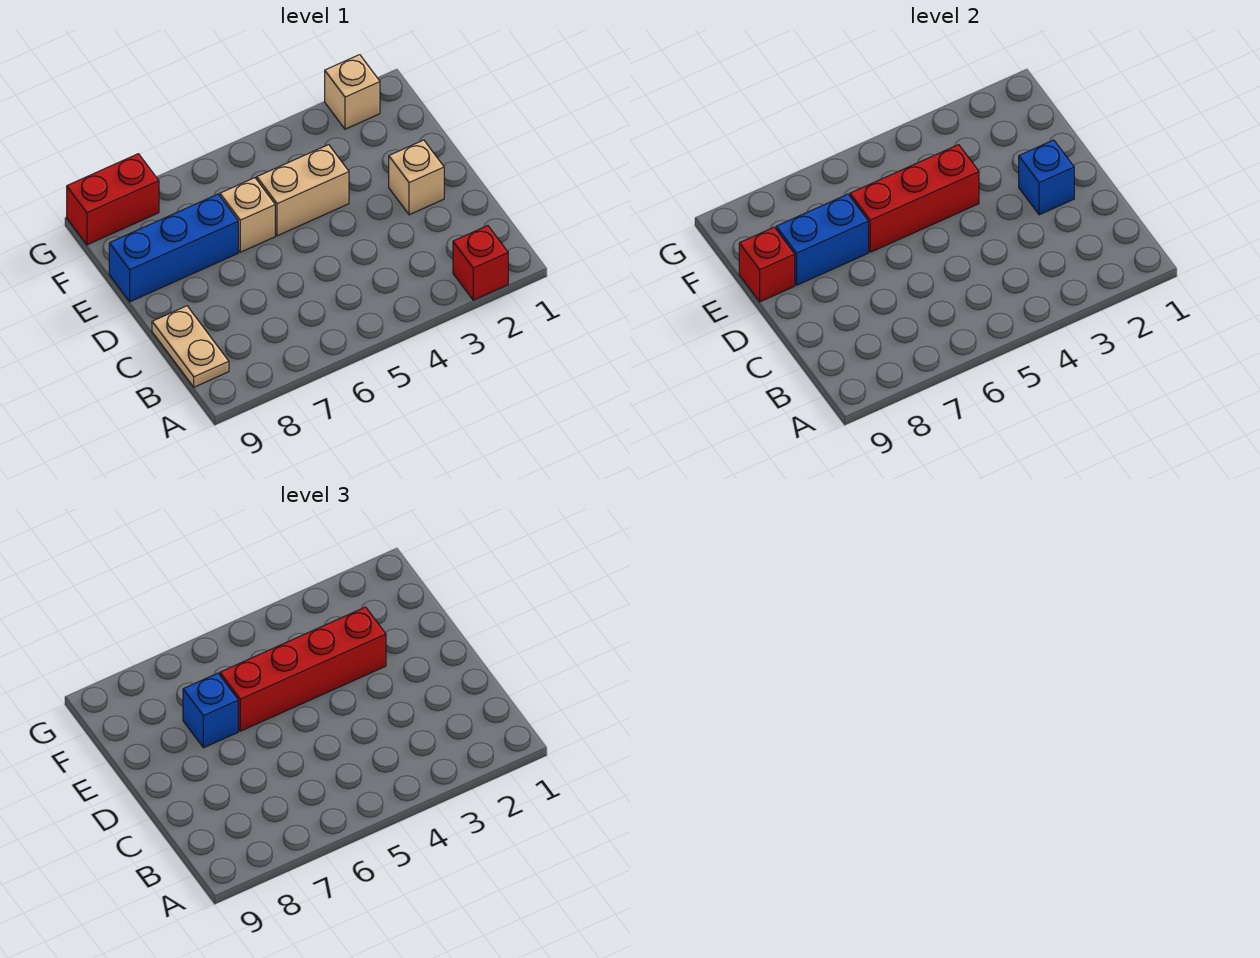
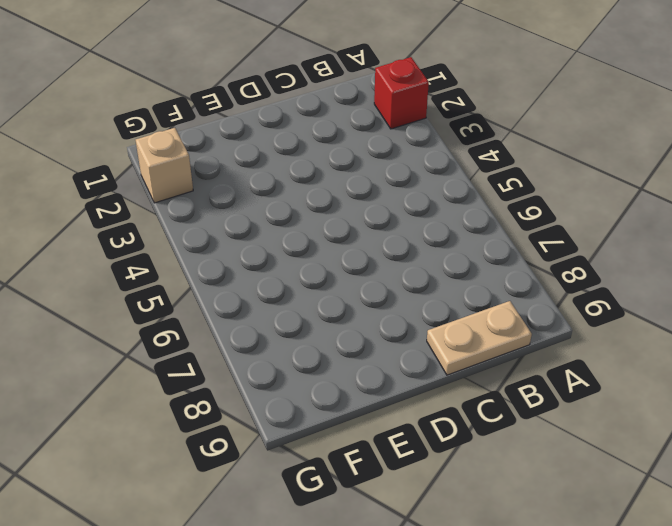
none -> tan brick D2 level 1
none -> tan brick E4:E5 level 1
none -> tan brick E6 level 1

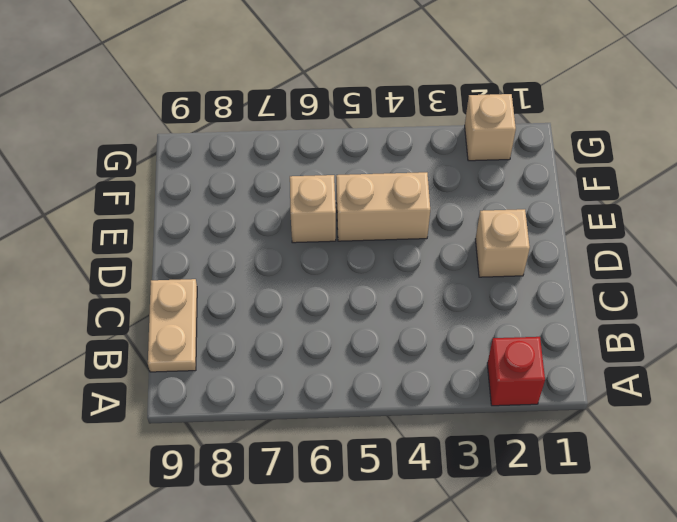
none -> blue brick E7:E9 level 1
none -> red brick G8:G9 level 1
none -> blue brick D2 level 2

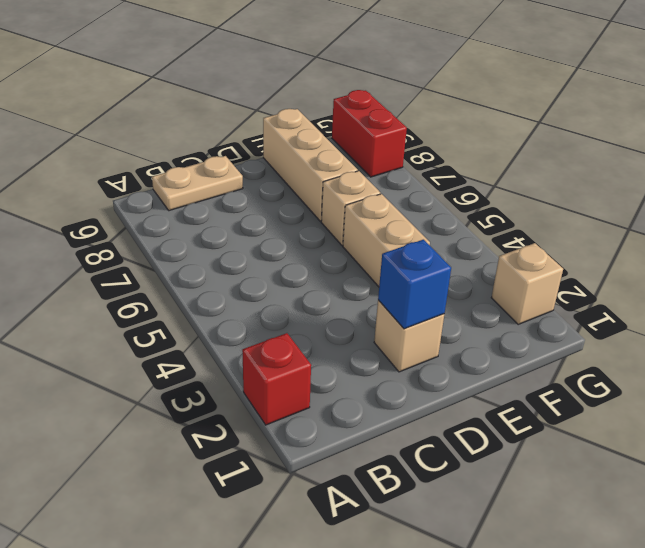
tan brick E7:E9 level 1 -> blue brick E7:E9 level 1
none -> red brick E4:E6 level 2
none -> blue brick E7:E8 level 2
none -> red brick E9 level 2

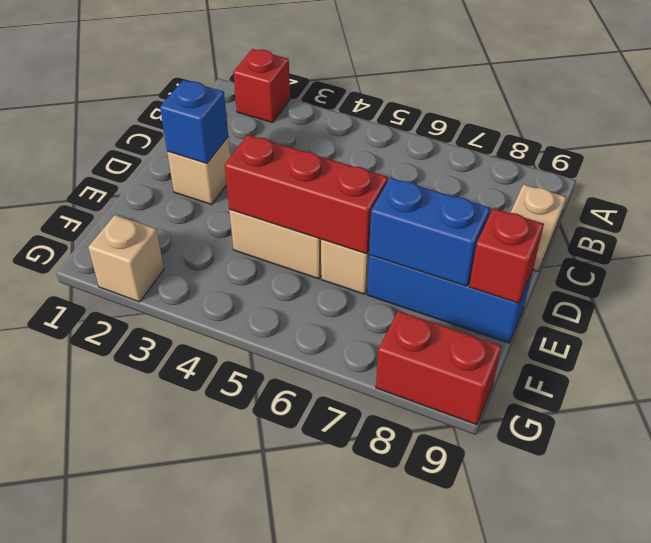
none -> red brick E3:E6 level 3
none -> blue brick E7 level 3

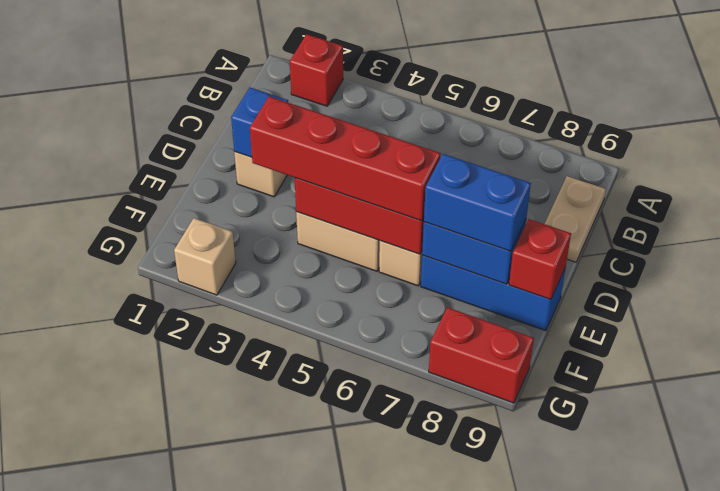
blue brick E7:E8 level 3 -> blue brick E7 level 3

